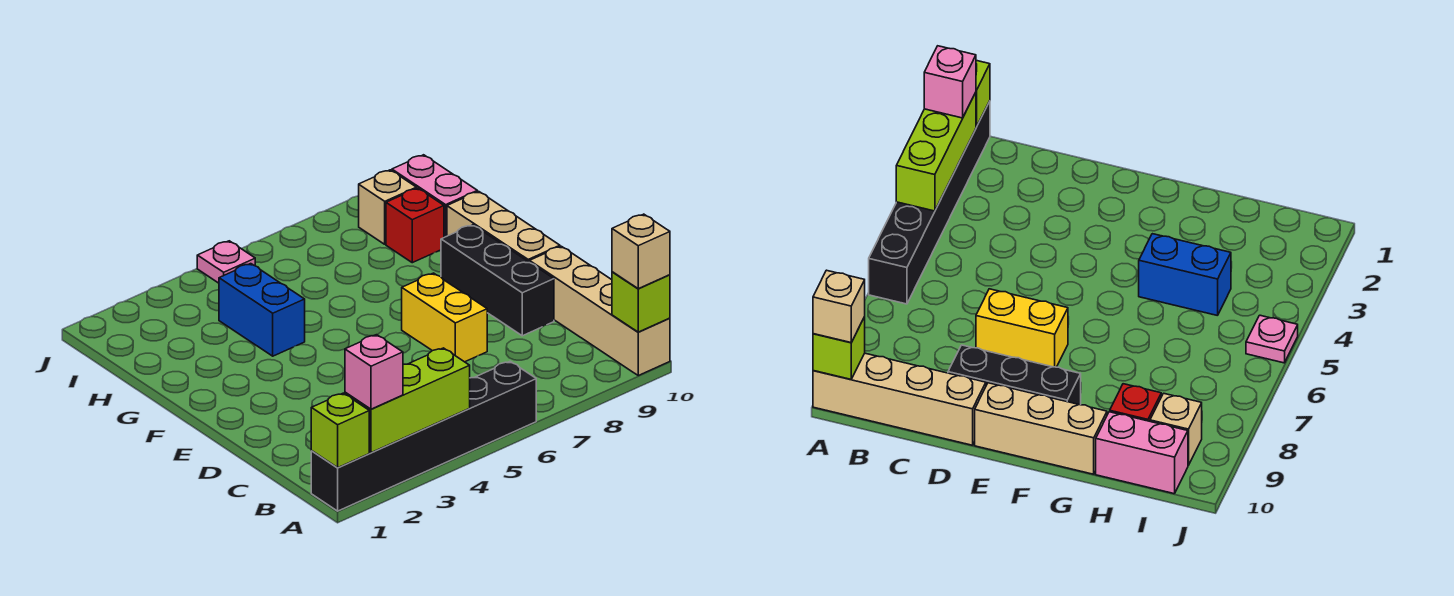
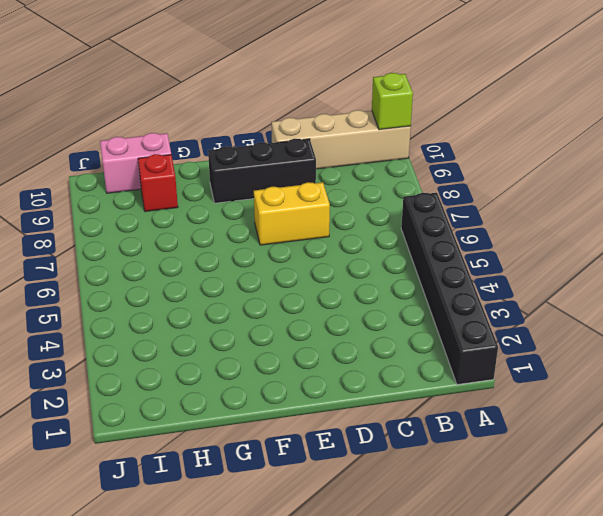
none -> tan brick E10:G10 level 1
none -> blue brick G4:H4 level 1
none -> tan brick I9 level 1

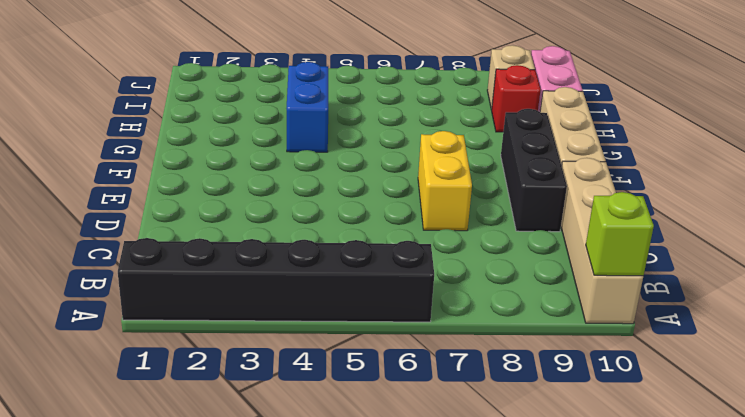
none -> pink plate J5 level 1
none -> lime brick A1 level 2
none -> lime brick A2:A4 level 2

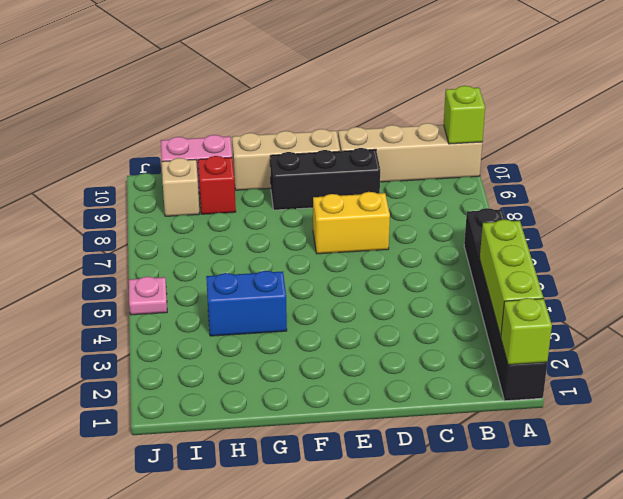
none -> pink brick A2 level 3
none -> tan brick A10 level 3

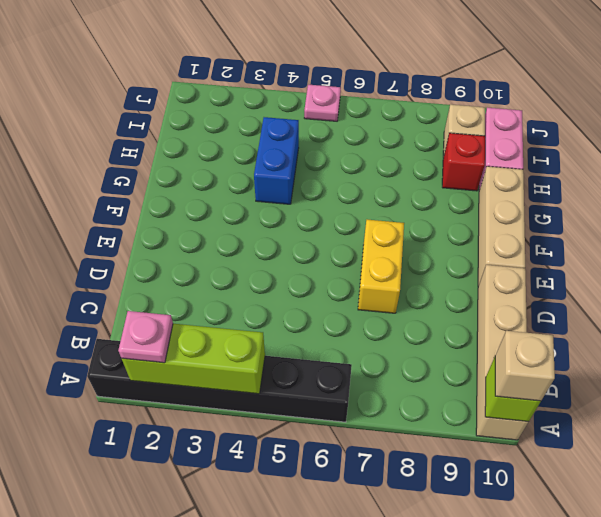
pink plate A2 level 3 -> pink brick A2 level 3
none -> black brick D9:F9 level 1
none -> lime brick A1 level 2

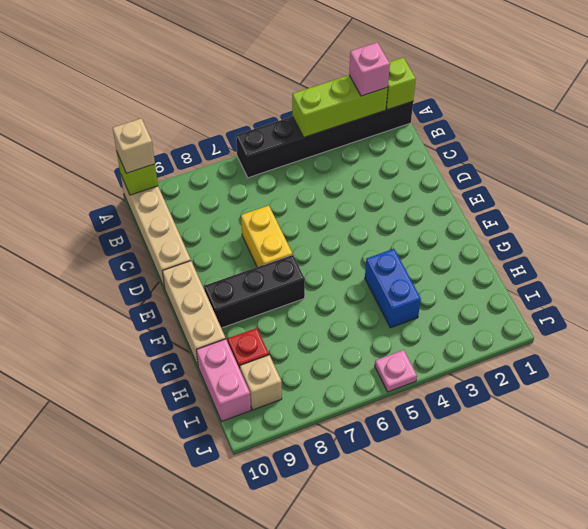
black brick F7:F9 level 1 -> black brick D9:F9 level 1

